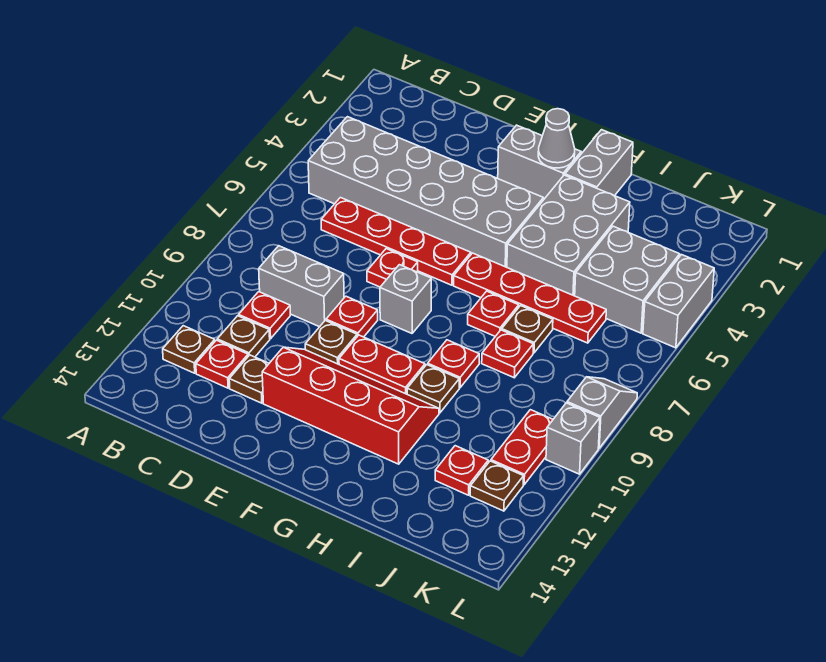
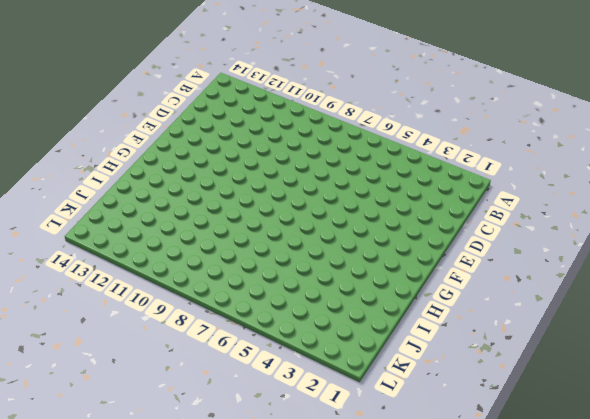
none -> grey brick B4:G5 level 1
none -> brown plate B12 level 1
none -> red plate C6:F6 level 1
none -> grey brick C9:D9 level 1

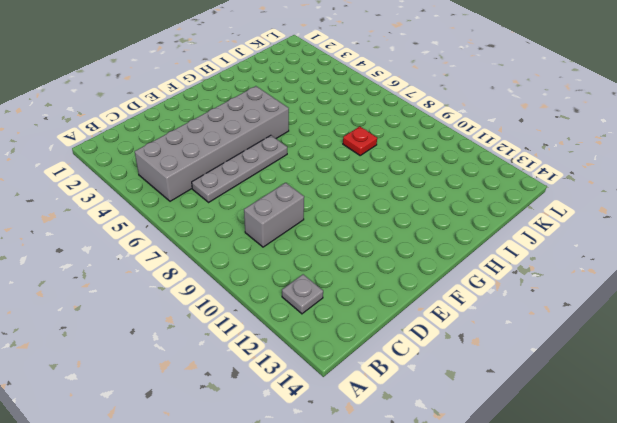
grey plate B12 level 1 -> brown plate B12 level 1
grey plate C6:F6 level 1 -> red plate C6:F6 level 1
none -> red plate C10 level 1
none -> brown plate C11 level 1
none -> red plate C12 level 1
none -> brown plate D12 level 1

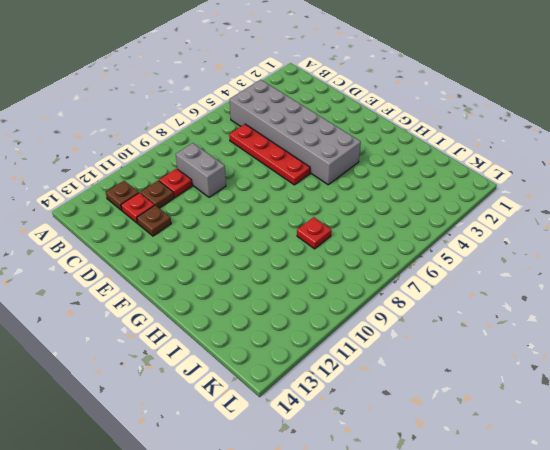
none -> red plate E7 level 1
none -> red plate E9 level 1
none -> brown plate E10 level 1
none -> red slope E11:H12 level 1 top 12

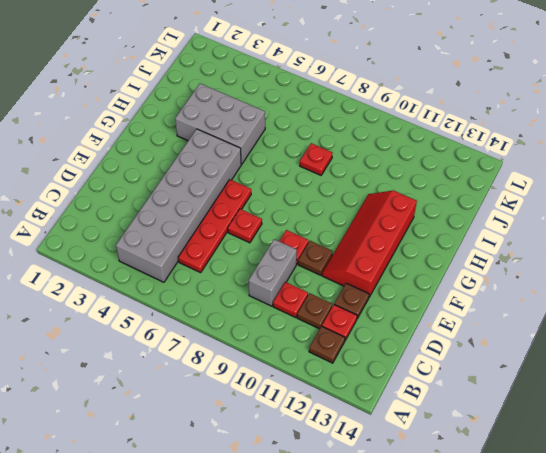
none -> grey brick F2:G2 level 1
none -> grey brick F8 level 1
none -> red plate F10:G10 level 1
none -> red plate G6:J6 level 1

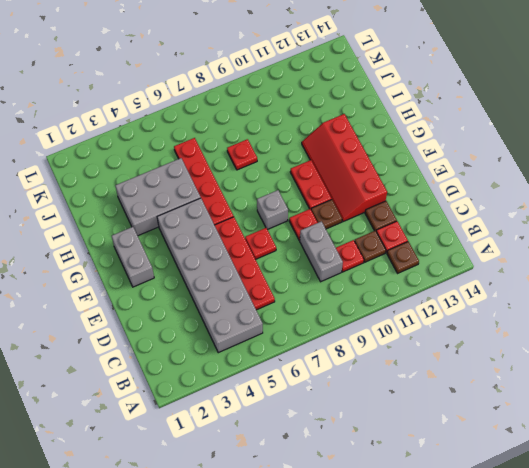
none -> grey brick H1:H2 level 1
none -> red plate H7 level 1
none -> red plate H9 level 1
none -> brown plate H10 level 1

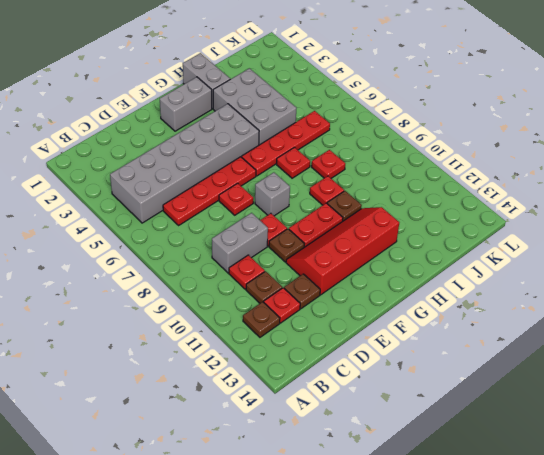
none -> brown plate I7 level 1
none -> grey brick J4:K5 level 1
none -> red plate J12 level 1
none -> red plate K10:K11 level 1

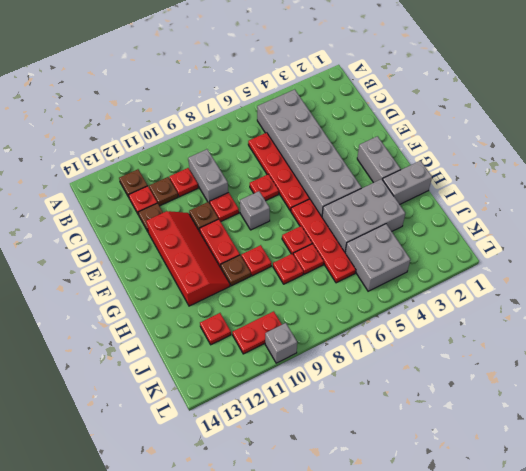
red plate I7 level 1 -> brown plate I7 level 1
none -> brown plate K12 level 1
none -> grey brick L4:L5 level 1
none -> grey slope L8:L9 level 1 top 9
none -> grey cone G2 level 2

